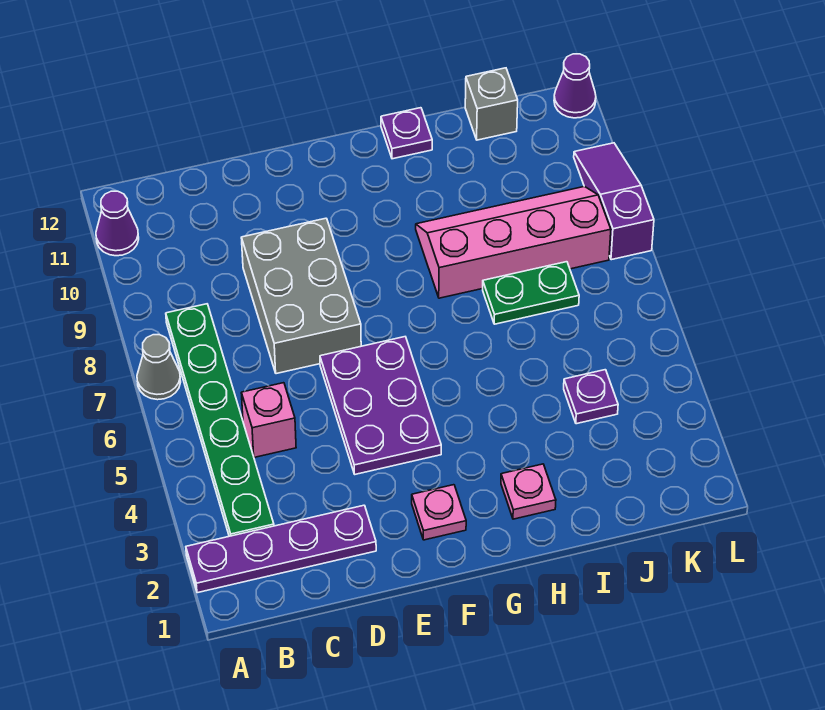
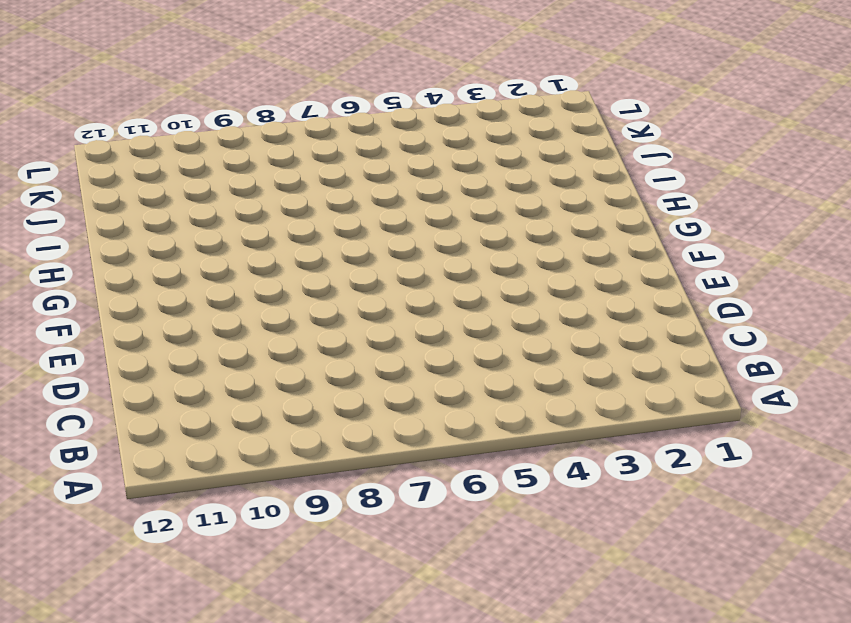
none -> purple plate A2:D2 level 1
none -> grey cone A7 level 1
none -> purple cone A11 level 1

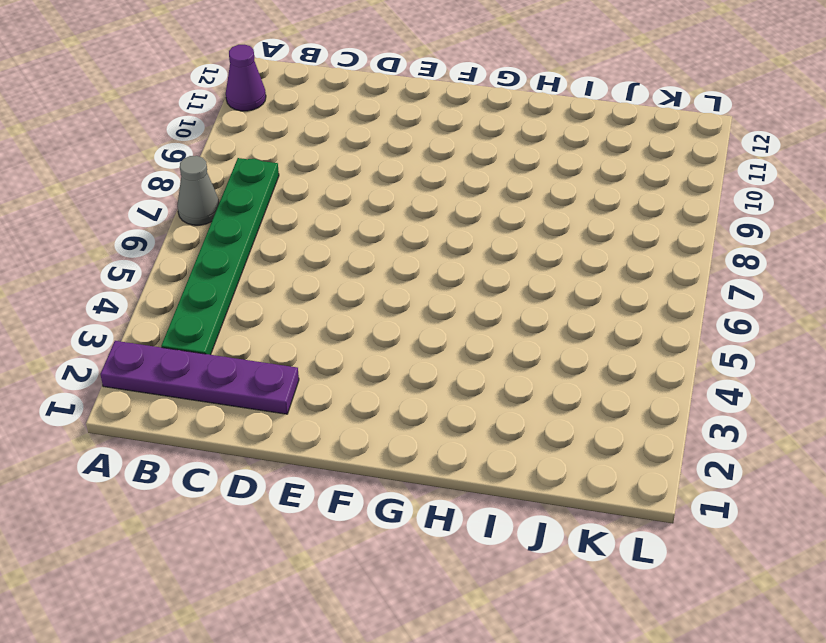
none -> pink brick C5 level 1
none -> grey brick D7:E9 level 1
none -> purple plate E4:F6 level 1

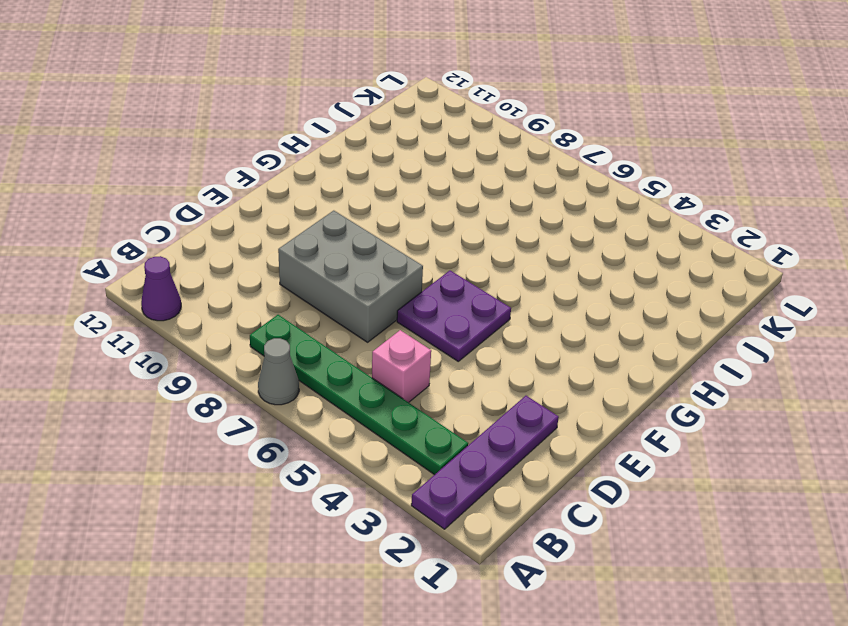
purple plate E5:F6 level 1 -> purple plate E4:F6 level 1
none -> pink plate F2 level 1
none -> pink plate H2 level 1
none -> pink slope H8:K9 level 1 top 8

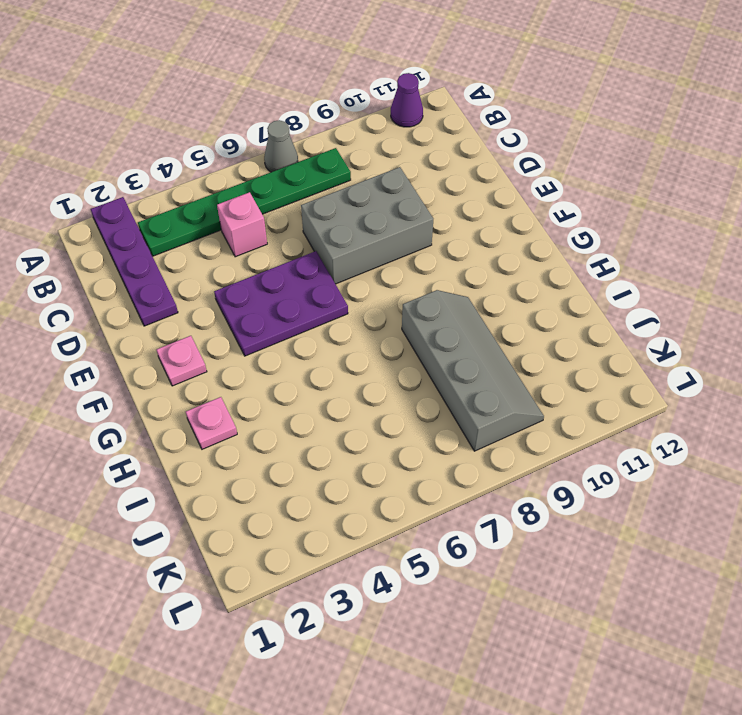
grey slope H8:K9 level 1 top 8 -> pink slope H8:K9 level 1 top 8
none -> purple plate H12 level 1
none -> green plate I7:J7 level 1
none -> purple plate J4 level 1

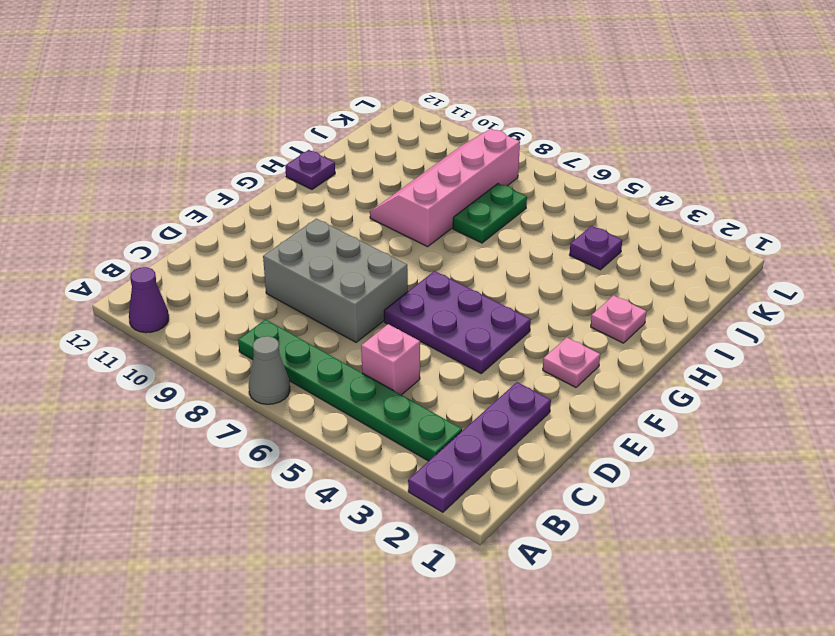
none -> grey brick J12 level 1
none -> purple slope L8:L10 level 1 top 8
none -> purple cone L12 level 1

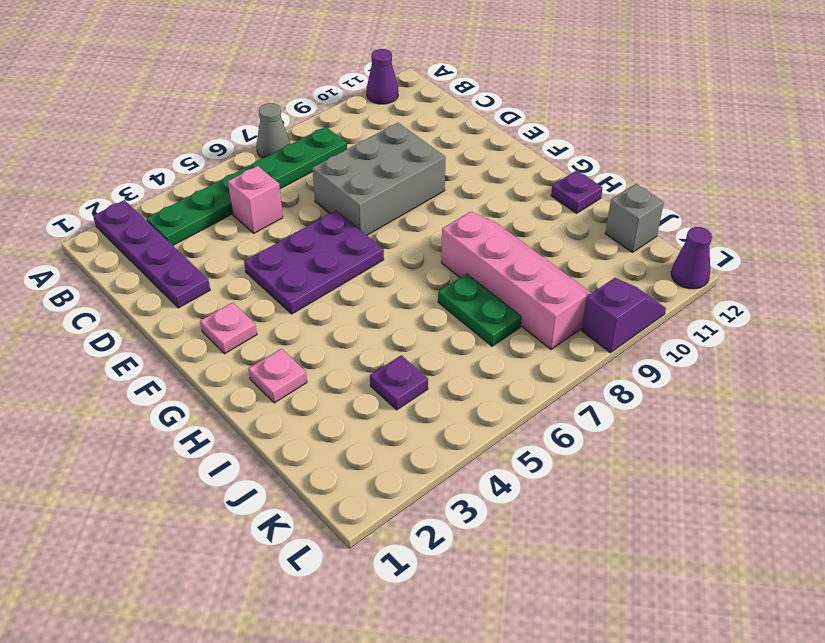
purple slope L9:L10 level 1 top 9 -> purple slope L8:L10 level 1 top 8

